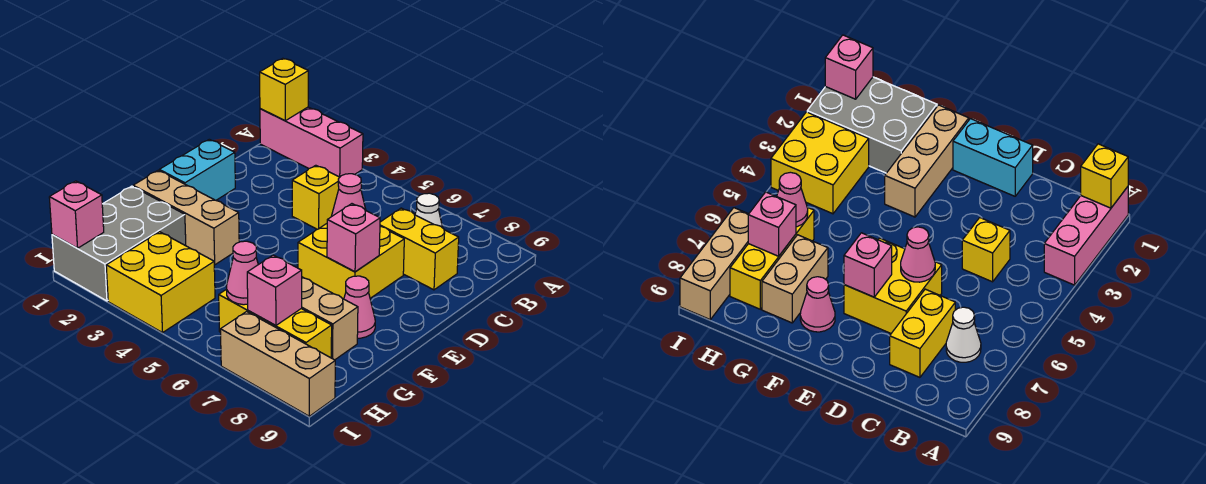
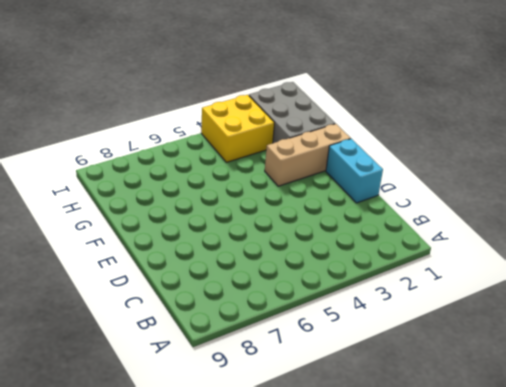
none -> pink brick A1:A3 level 1
none -> white cone B7 level 1
none -> yellow brick C4 level 1

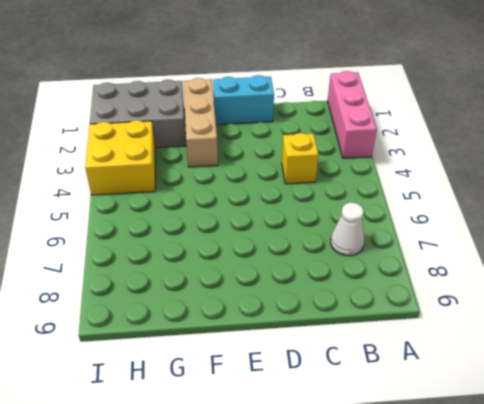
none -> yellow brick C7:C8 level 1
none -> yellow brick D6:E7 level 1
none -> pink cone F8 level 1

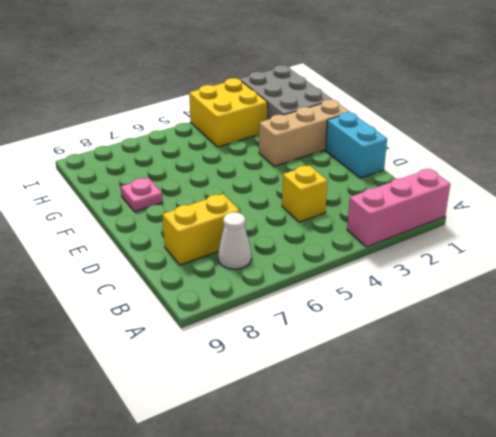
pink plate F8 level 1 -> pink cone F8 level 1
none -> yellow brick D6:E7 level 1
none -> tan brick G7:G8 level 1
none -> yellow brick H6:H8 level 1

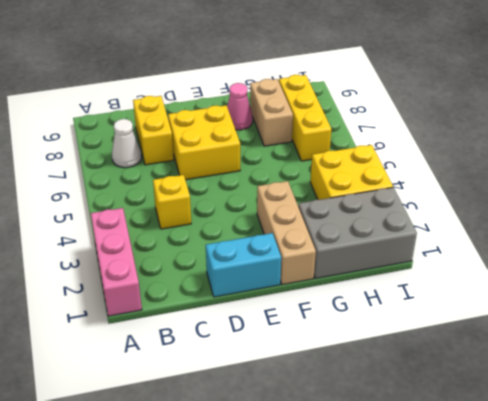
none -> tan brick I7:I9 level 1
none -> yellow brick A1 level 2
none -> pink cone D6 level 2

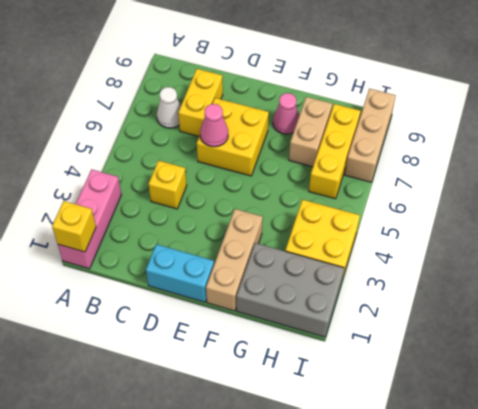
none -> pink brick E7 level 2
none -> pink cone H6 level 2
none -> pink brick H7 level 2

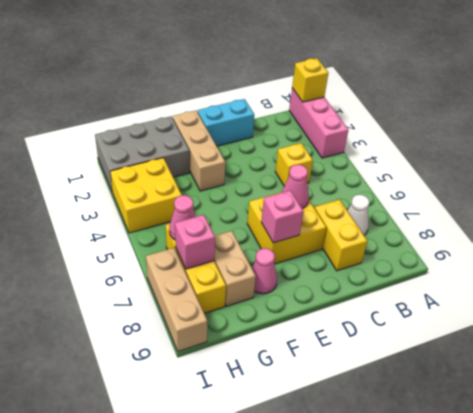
none -> pink brick I1 level 2

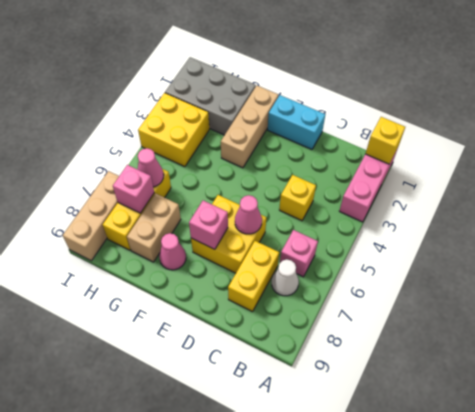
pink brick B6 level 1 -> pink brick I1 level 2

